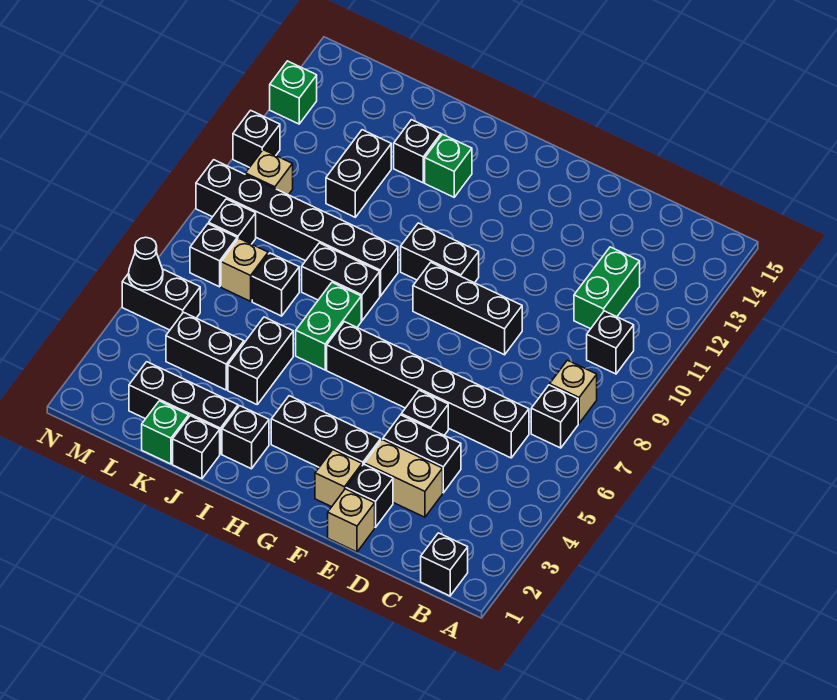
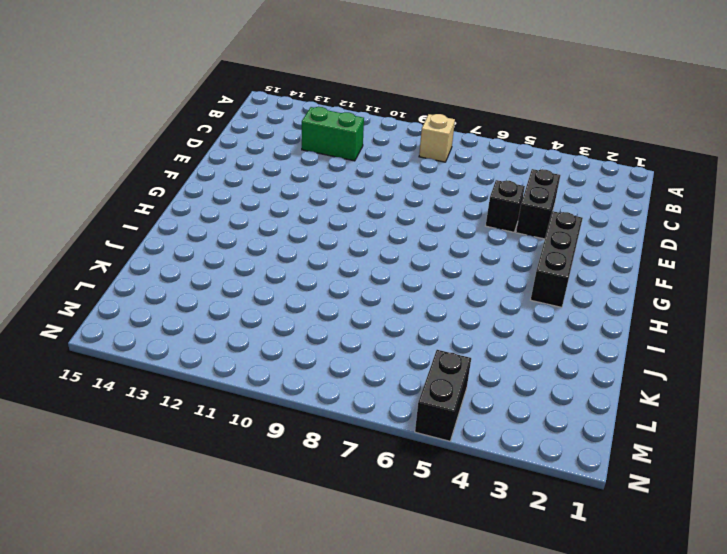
none -> black brick B1 level 1
none -> black brick B7 level 1
none -> black brick B10 level 1
none -> black brick C6:H6 level 1

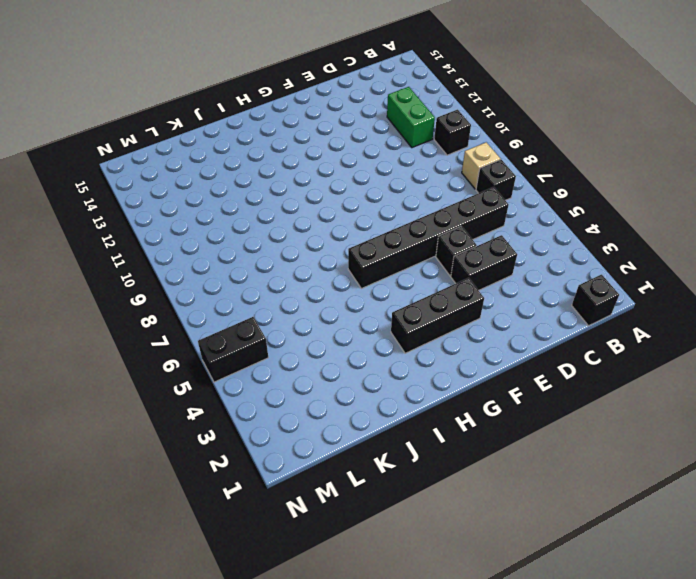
none -> tan brick D3:E3 level 1
none -> tan brick E1 level 1
none -> black brick E2 level 1
none -> black brick E9:G9 level 1

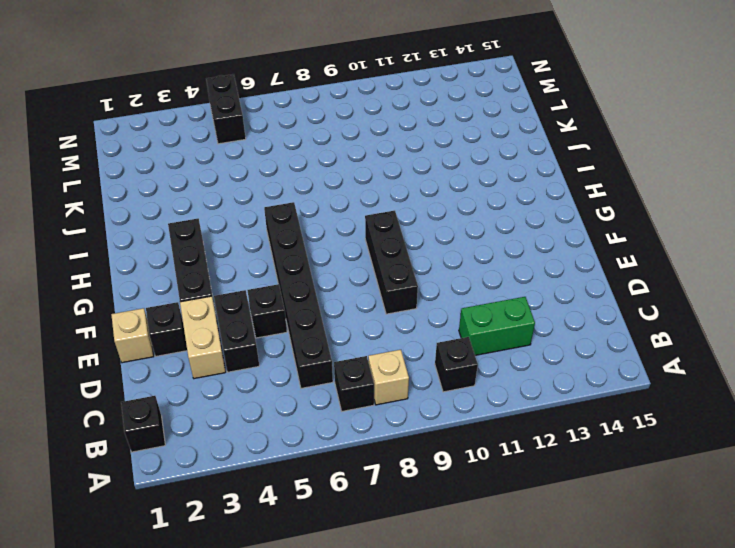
none -> tan brick F2 level 1
none -> black brick G10:H10 level 1
none -> black brick I2 level 1
none -> green brick I6:I7 level 1

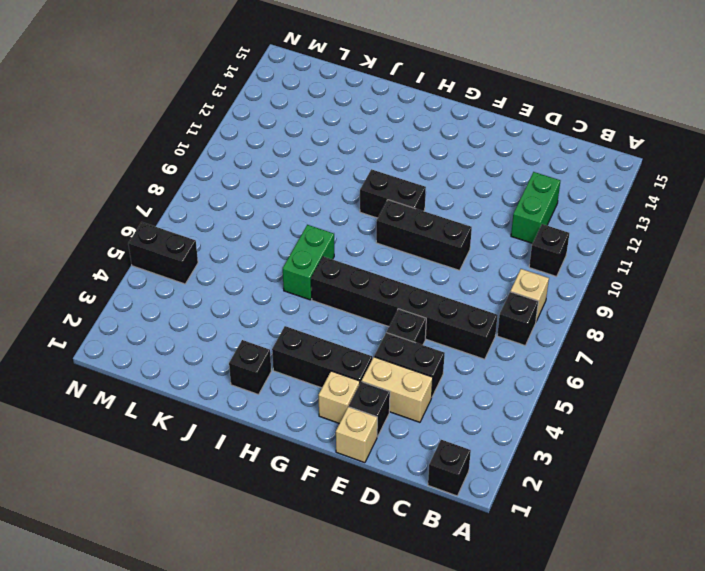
none -> black brick I8:J8 level 1
none -> black brick I9:N9 level 1
none -> green brick I13 level 1
none -> black brick J1 level 1

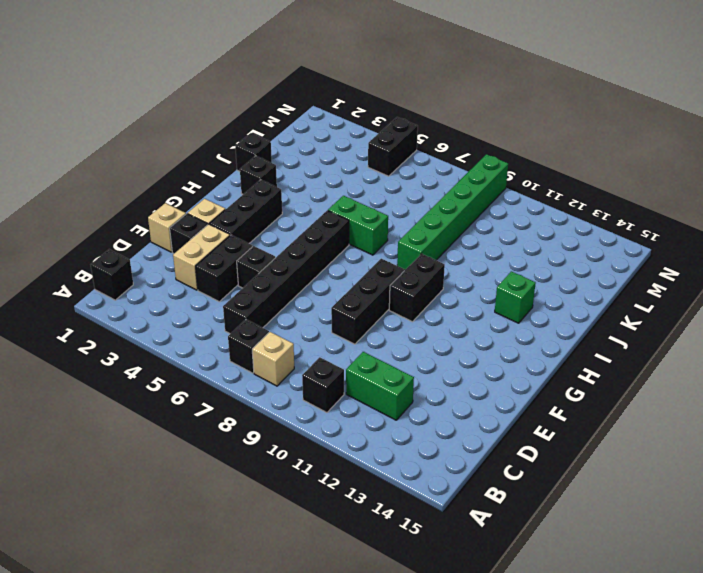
green brick I9:N9 level 1 -> black brick I9:N9 level 1
none -> black brick I8:J8 level 1
none -> black brick J2:L2 level 1
none -> black brick J4:J5 level 1
none -> black brick J13 level 1

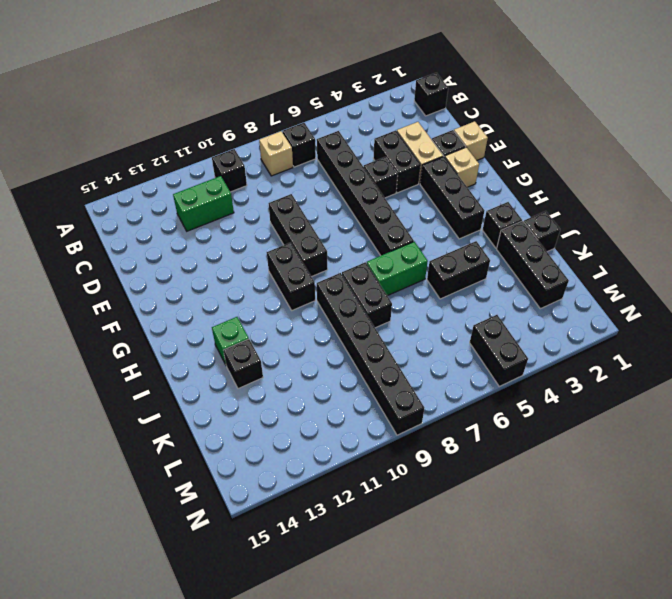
none -> green brick K1 level 1
none -> black brick K4:L4 level 1
none -> black brick K7 level 1
none -> black brick K11:K12 level 1

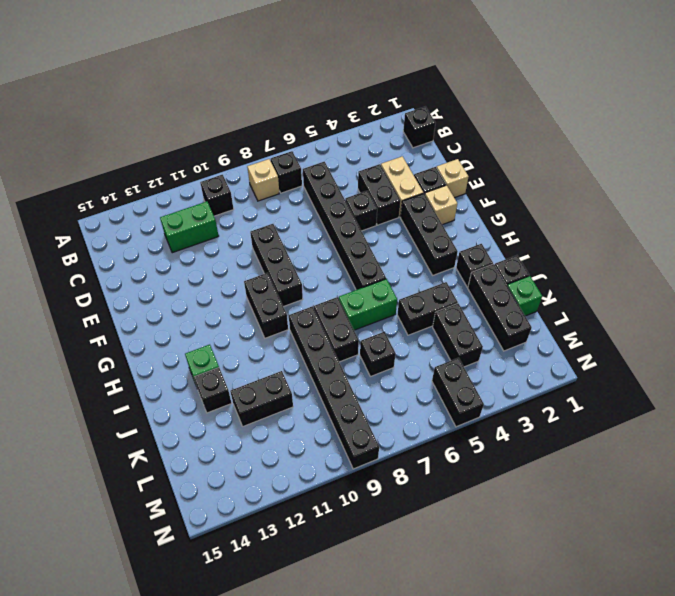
none -> tan brick L7 level 1
none -> black brick M7 level 1
none -> black brick M8 level 1
none -> tan brick M10 level 1

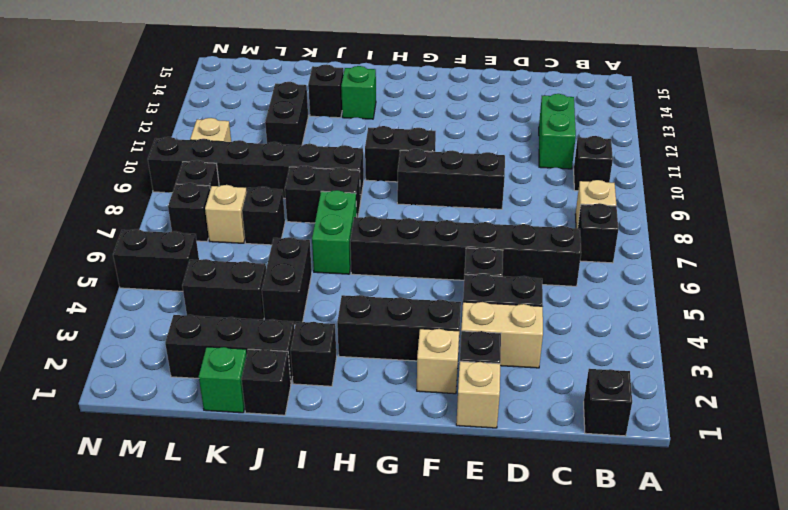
none -> black brick N11 level 1
none -> green brick N13 level 1
none -> black cone N5 level 2

